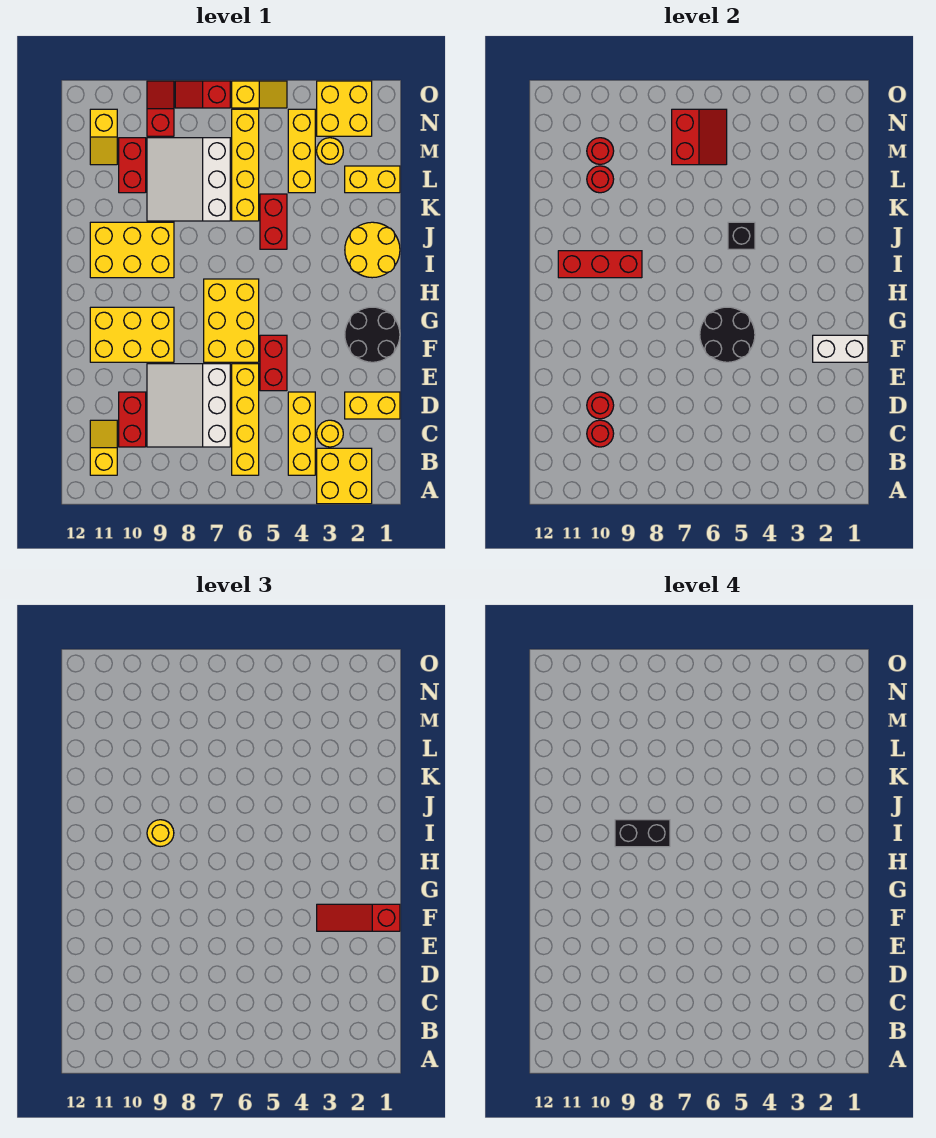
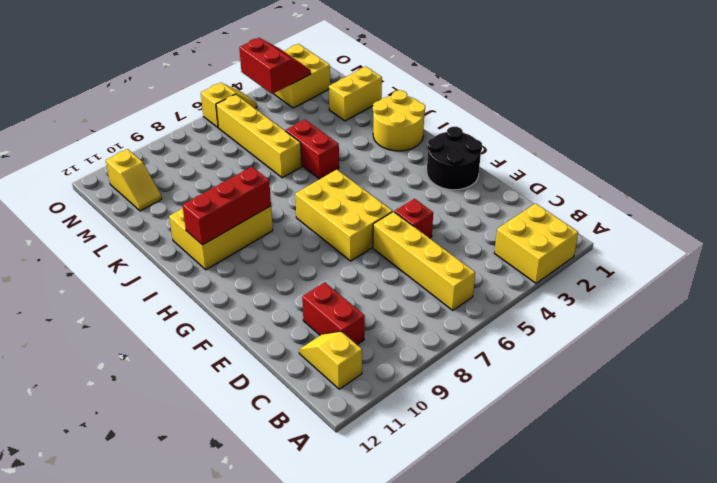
red brick E5 level 1 -> red brick E5:F5 level 1
red slope N3:O4 level 2 top 4 -> red slope M6:N7 level 2 top 7
none -> yellow brick B4:D4 level 1
none -> yellow round brick C3 level 1
none -> white slope C7:E9 level 1 top 7
none -> yellow brick D1:D2 level 1

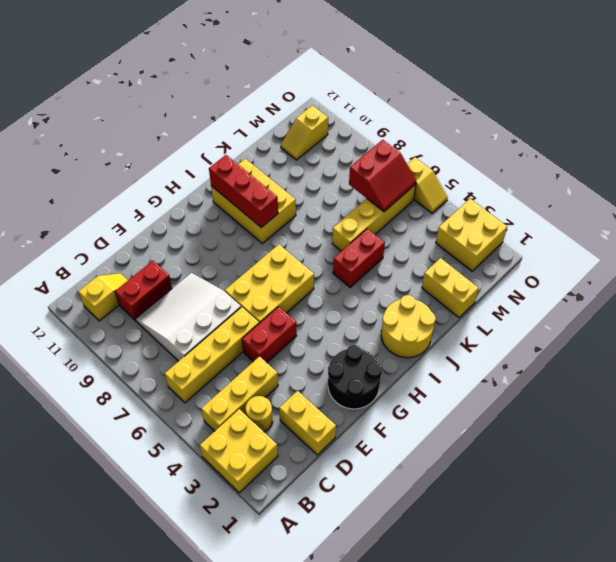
none -> yellow brick F9:G11 level 1
none -> white slope K7:M9 level 1 top 7
none -> yellow brick L4:N4 level 1
none -> red brick L10:M10 level 1

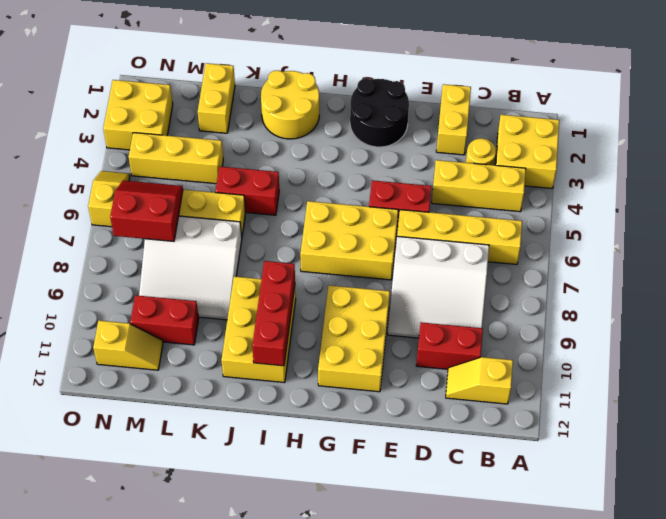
none -> yellow round brick M3 level 1
none -> red slope N9:O9 level 1 top N
none -> red slope O7:O8 level 1 top 7
none -> red round brick C10 level 2

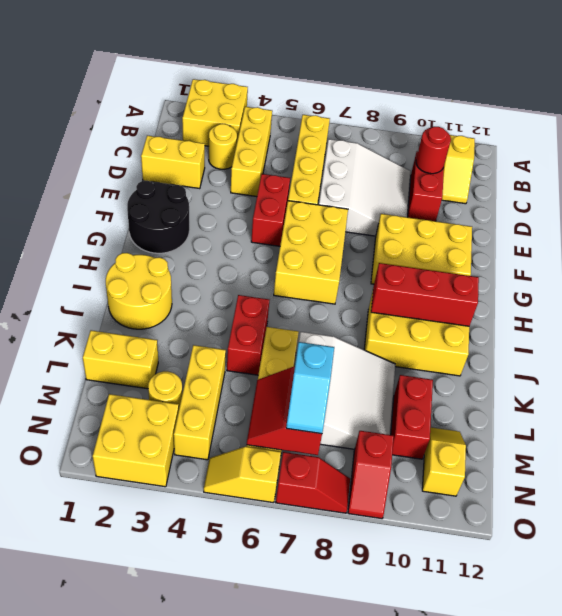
cyan slope M7:N7 level 3 top M -> none
none -> red round brick D10 level 2
none -> white brick F1:F2 level 2
none -> black round brick F5:G6 level 2
none -> black brick J5 level 2

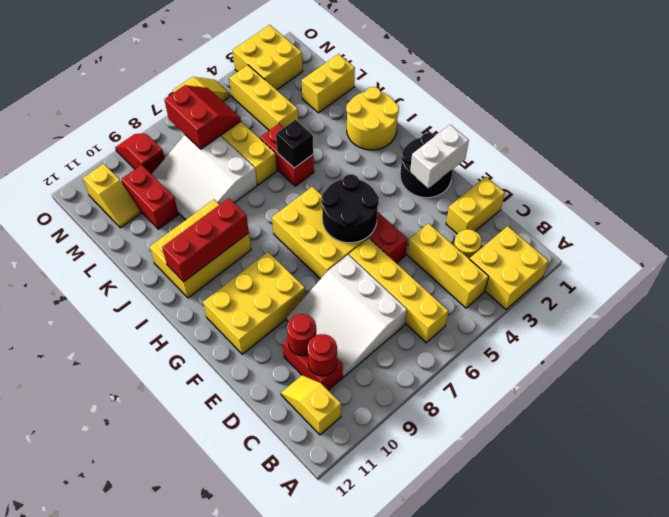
none -> yellow round brick M3 level 1
none -> red slope O7:O8 level 1 top 7
none -> red round brick L10 level 2
none -> red round brick M10 level 2

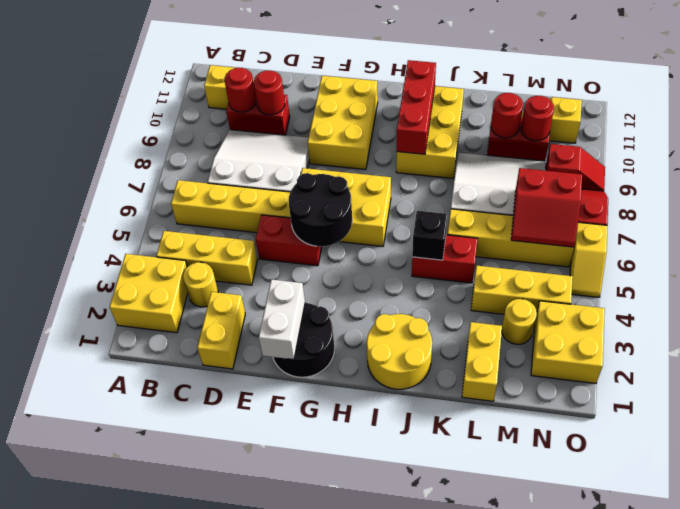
none -> red slope F1:F3 level 3 top 1
none -> yellow round brick I9 level 3
none -> black brick I8:I9 level 4

